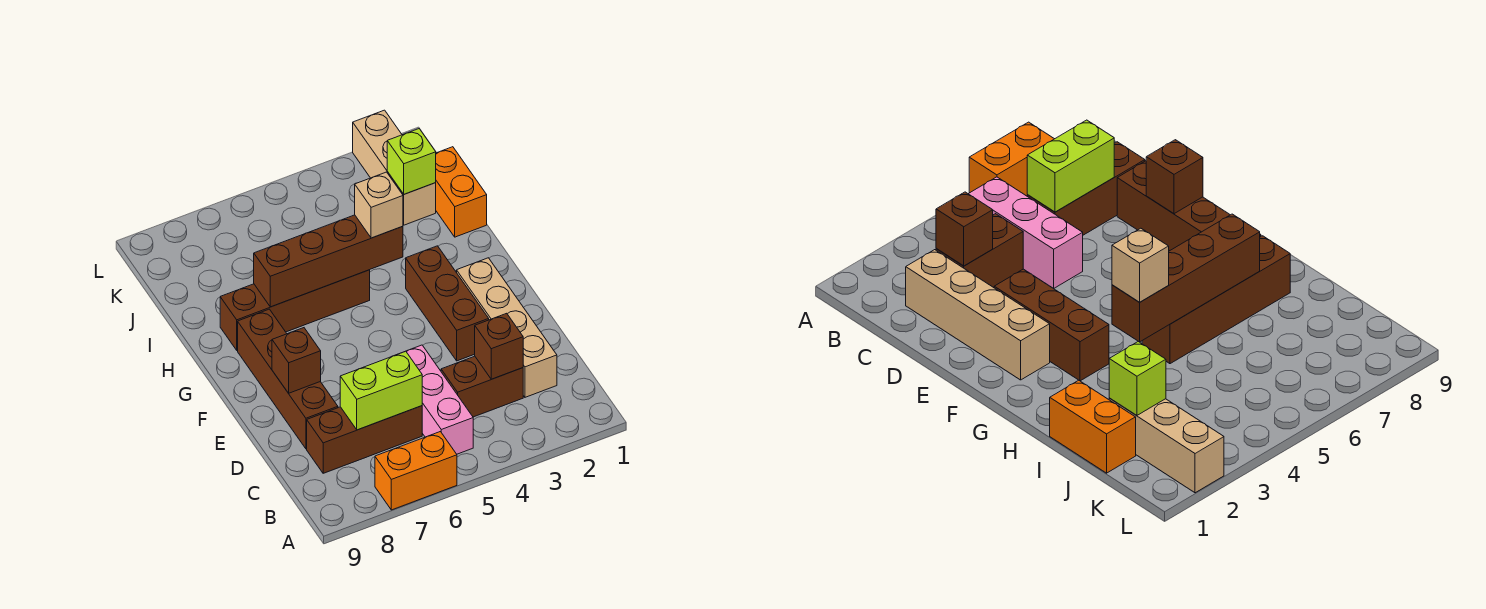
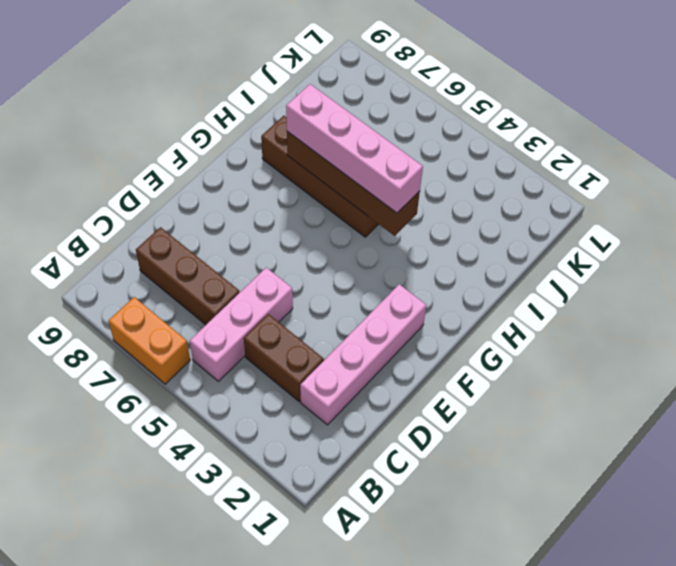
pink brick C2:F2 level 1 -> tan brick C2:F2 level 1
pink brick H4:H7 level 3 -> tan brick H4 level 3
none -> brown brick D8:G8 level 1
none -> brown brick E3:G3 level 1
none -> orange brick I1:J1 level 1

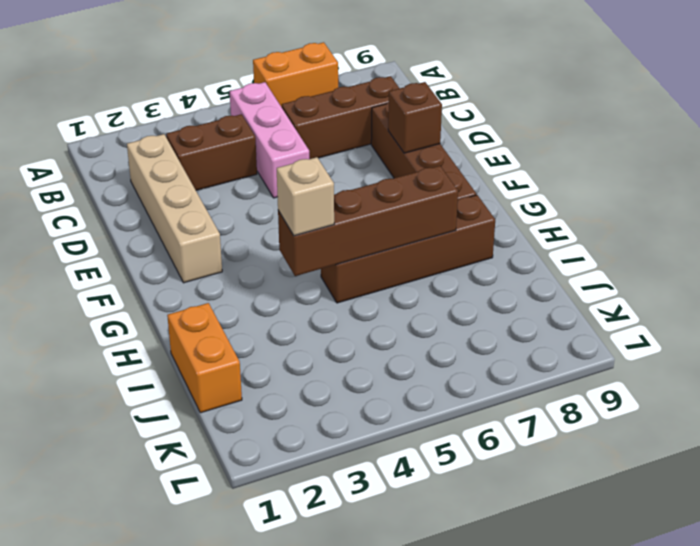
none -> brown brick E3:G3 level 1
none -> tan brick J2:L2 level 1
none -> brown brick C3 level 2

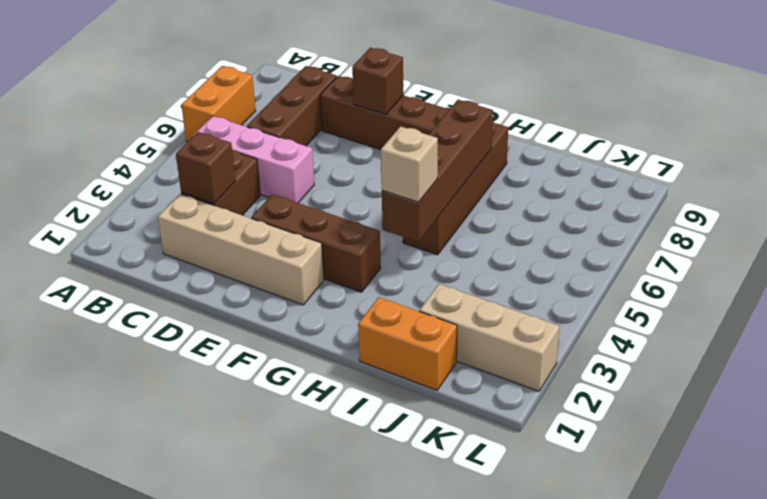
none -> lime brick C6:C7 level 2
none -> lime brick J2 level 2

